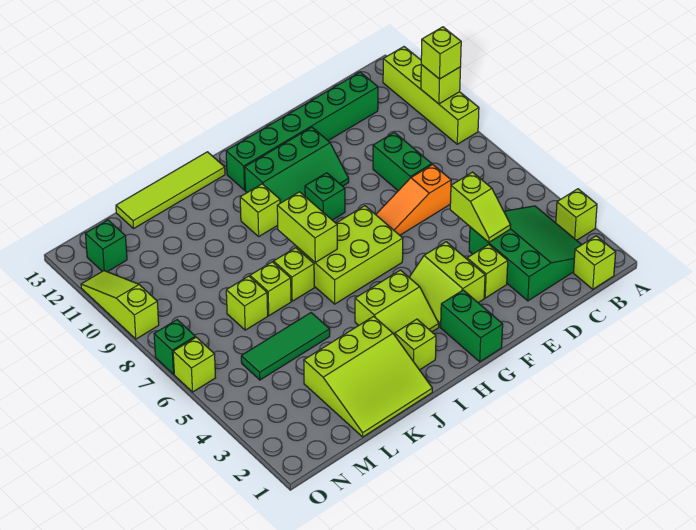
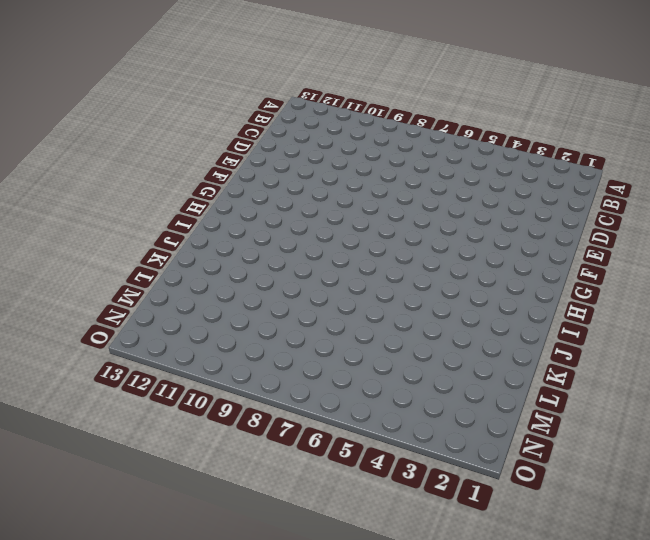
none -> lime brick A3 level 1
none -> lime brick A9:A12 level 1
none -> lime brick B1 level 1
none -> green slope B2:D4 level 1 top D

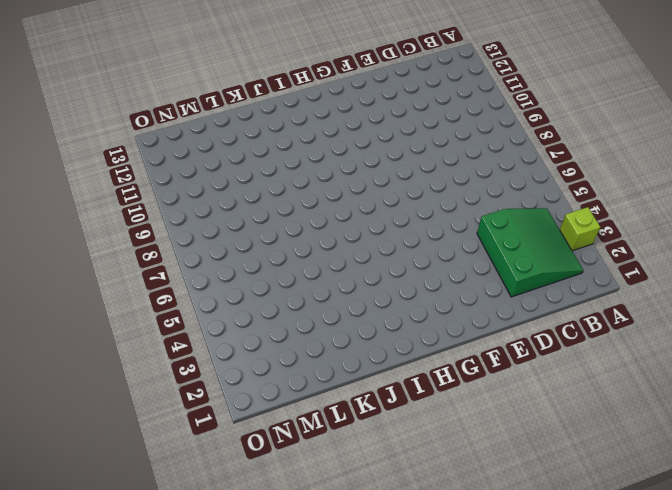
none -> lime brick A9:A12 level 1
none -> lime brick B1 level 1
none -> green brick C12:H12 level 1
none -> orange slope D7:F7 level 1 top D

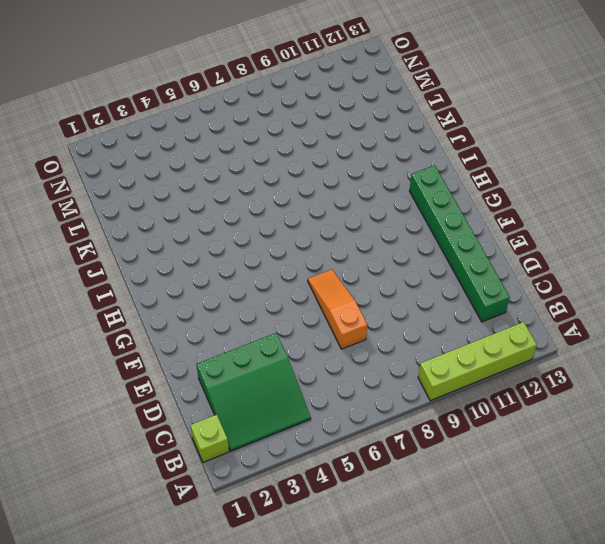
none -> lime brick A3 level 1
none -> green brick D8:D9 level 1
none -> lime brick E3 level 1
none -> lime slope F3:G4 level 1 top F

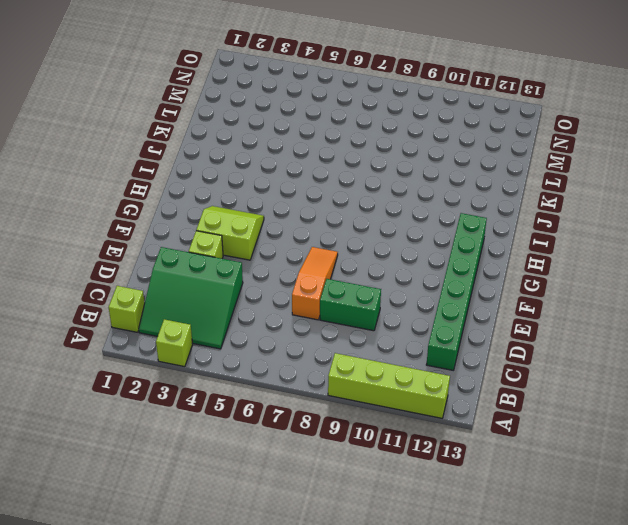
none -> green slope F10:H11 level 1 top 11
none -> green brick G1:G2 level 1
none -> lime brick G6:I7 level 1
none -> green brick G9 level 1

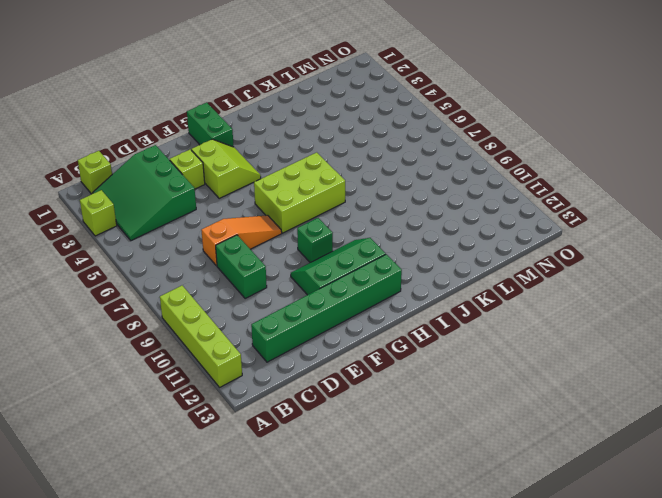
none -> lime slope H3:I4 level 1 top 4
none -> lime brick I2 level 1
none -> lime brick I10 level 1
none -> lime tile I13:L13 level 1

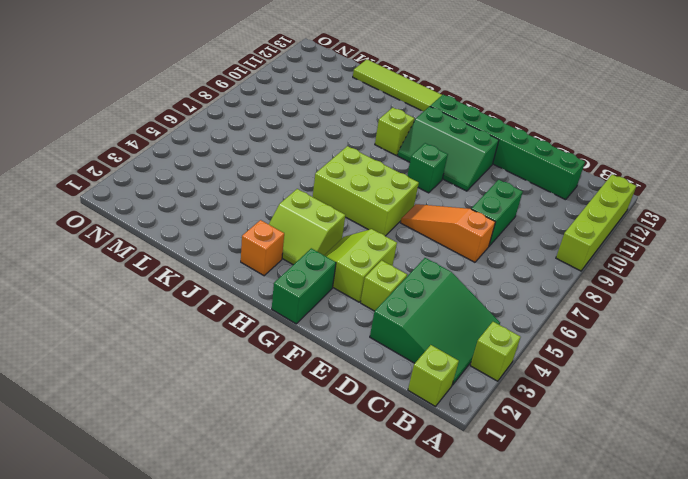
orange brick I2 level 1 -> lime brick I2 level 1
none -> lime slope J1:L3 level 1 top 3
none -> lime brick J7 level 1
none -> green tile K5:M5 level 1
none -> lime brick K7 level 1

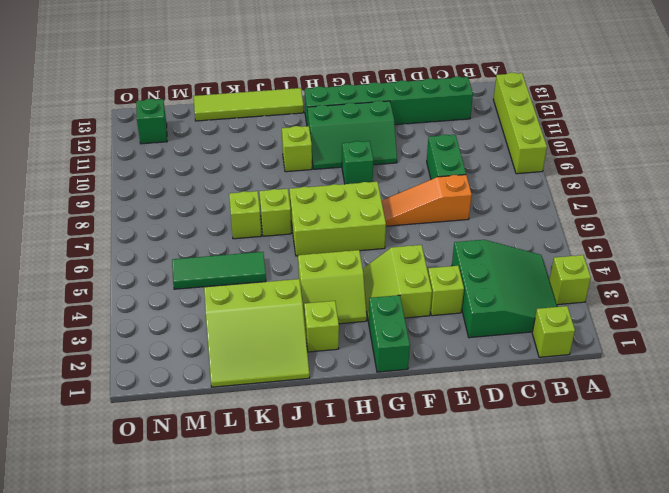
none -> lime brick L7 level 1
none -> lime brick O6 level 1
none -> green brick O7 level 1
none -> lime slope O9:O11 level 1 top 9

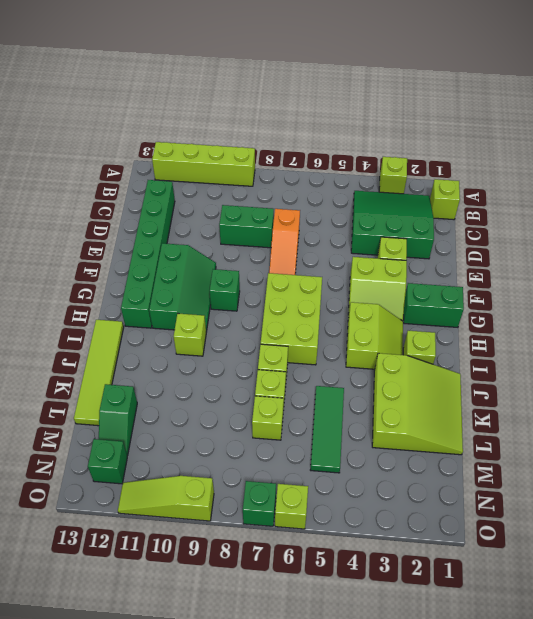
green slope L12:M12 level 1 top L -> none
none -> lime brick A10 level 2
none -> lime slope D4:D5 level 2 top 5
none -> lime brick I7:I8 level 2
none -> lime brick A10 level 3

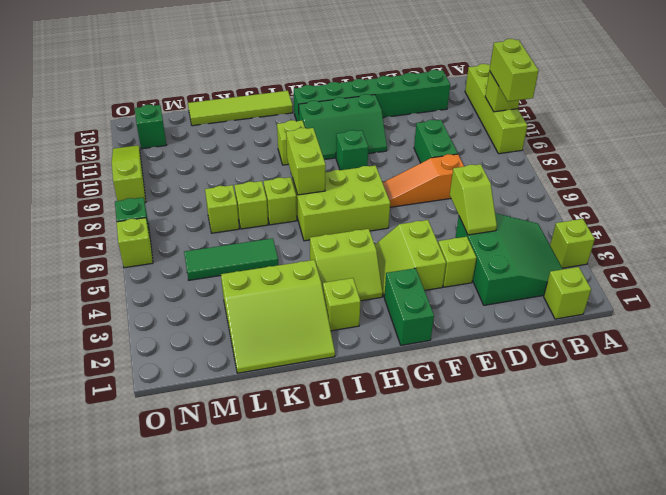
lime brick A9:A10 level 3 -> lime brick A10 level 3

